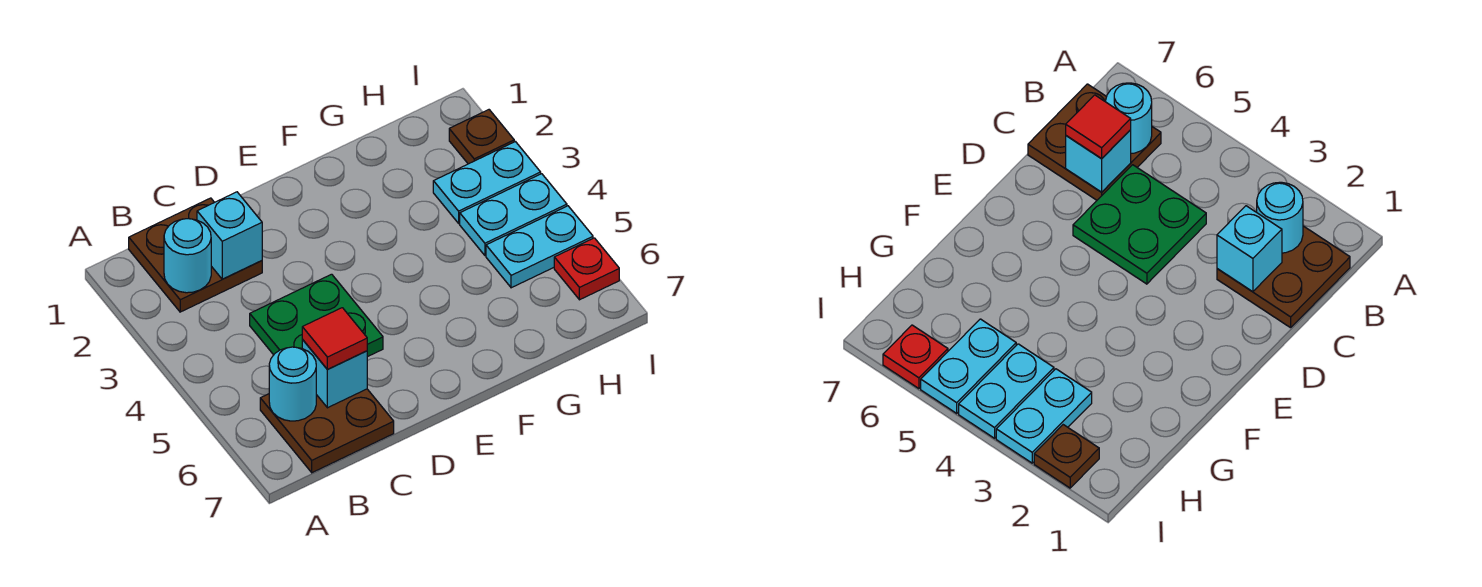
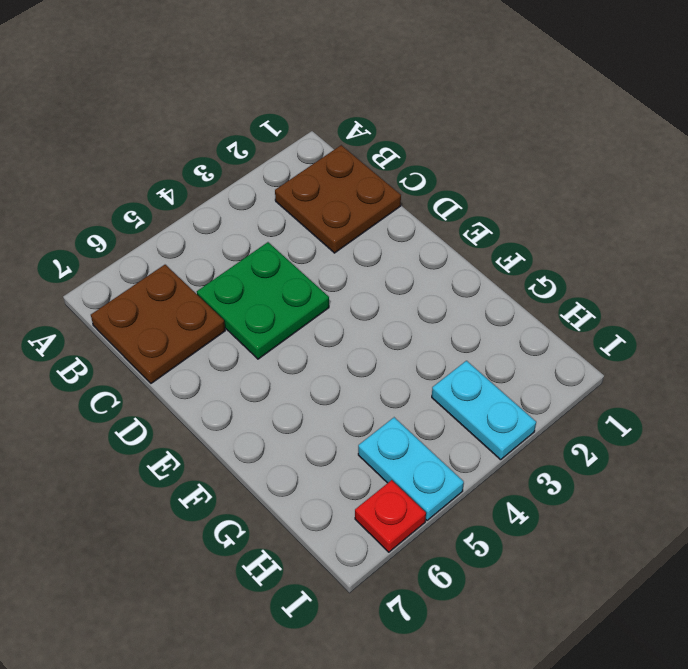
none -> cyan plate H4:I4 level 1
none -> brown plate I2 level 1
none -> cyan round brick B2 level 2

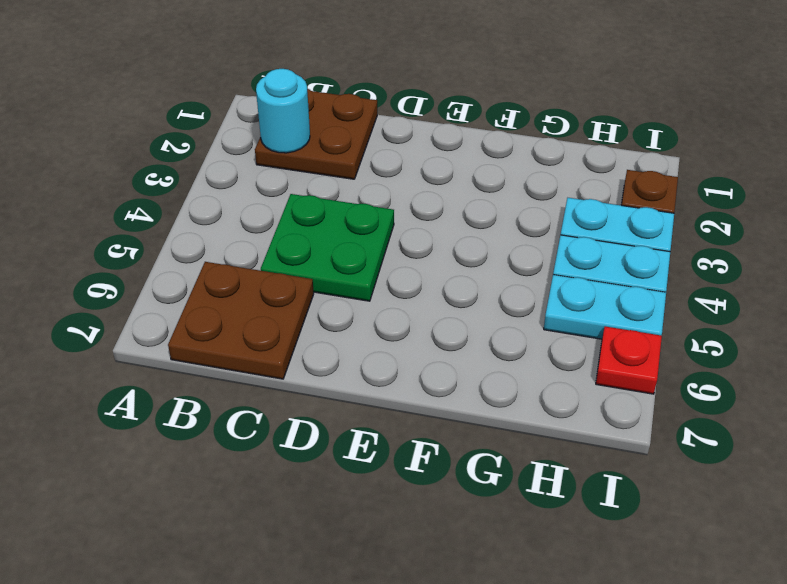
none -> cyan round brick B6 level 2
none -> cyan brick C2 level 2
none -> cyan brick C6 level 2

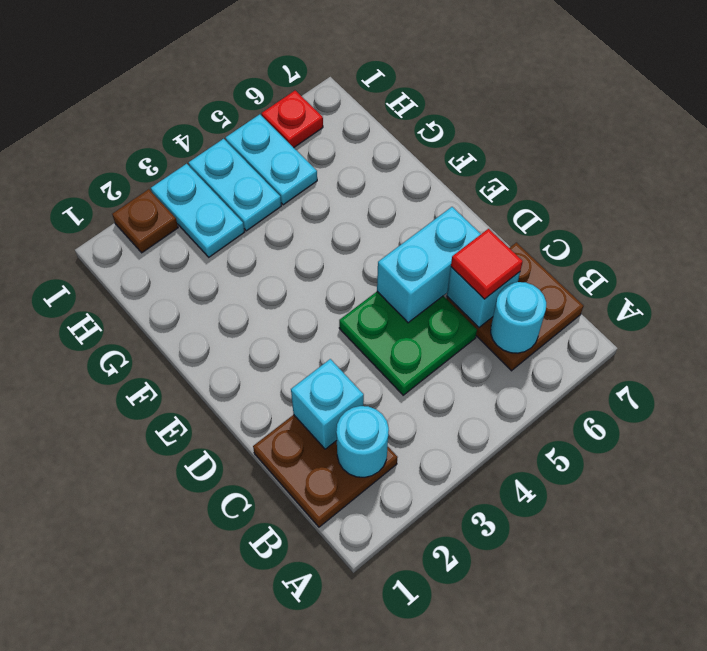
cyan brick D5:D6 level 2 -> none

